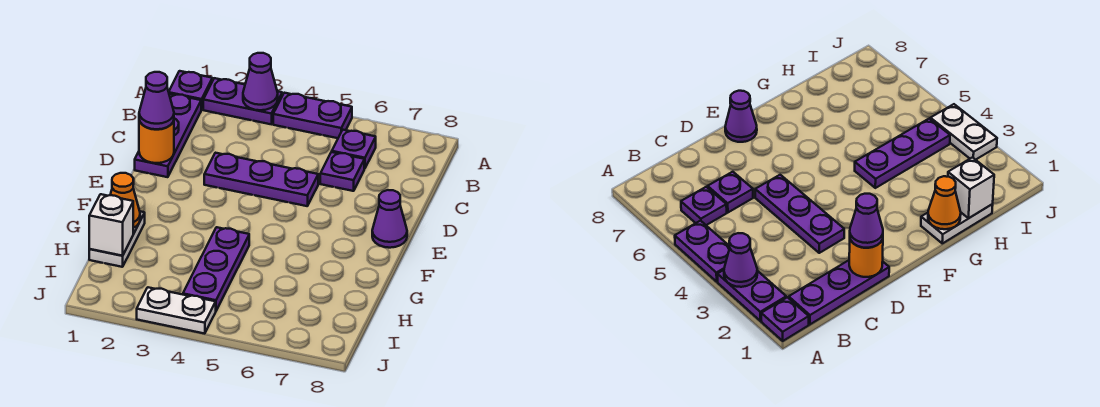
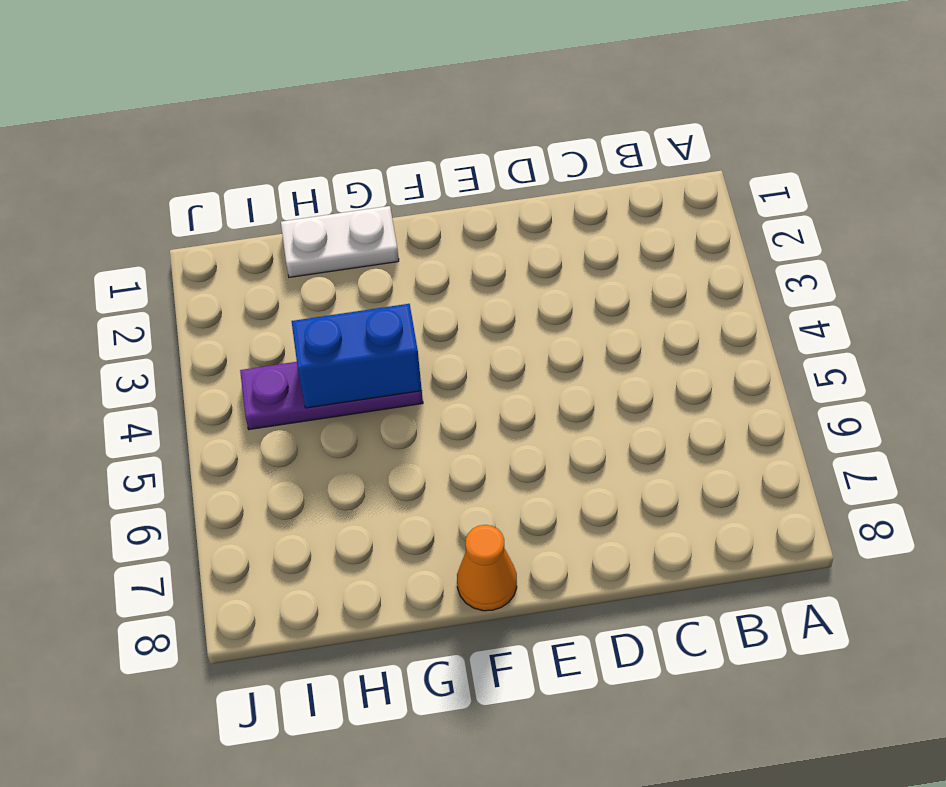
orange cone F8 level 1 -> orange cone G1 level 2
blue brick G4:H4 level 2 -> none
none -> purple plate A1 level 1
none -> purple plate A2:A3 level 1
none -> purple plate A4:A5 level 1

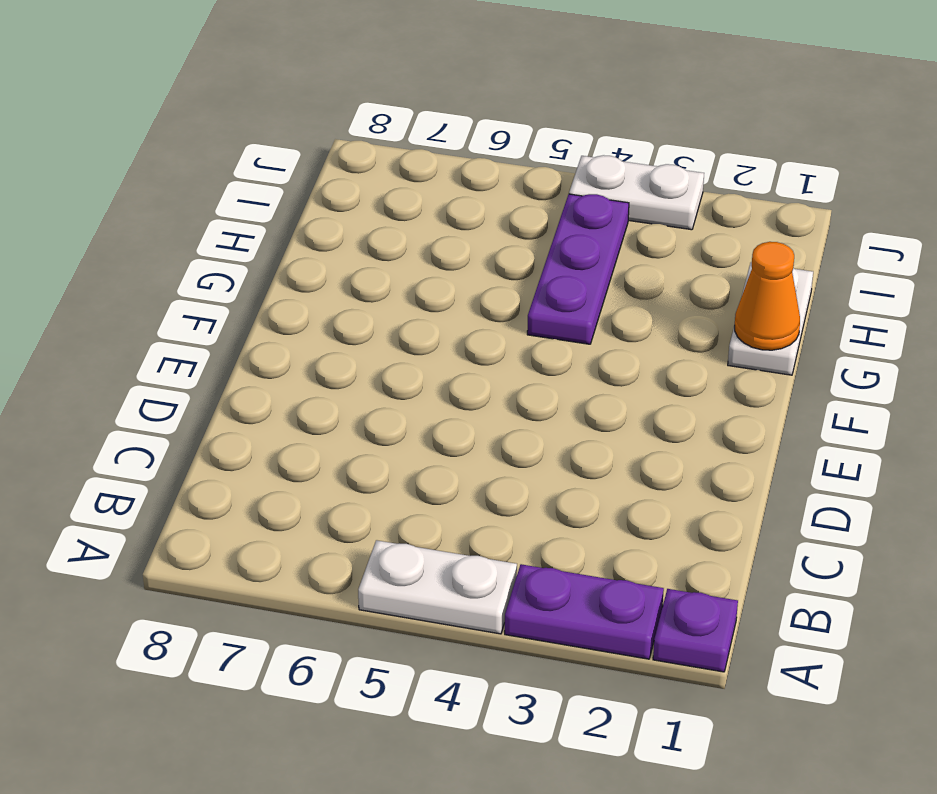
white plate A4:A5 level 1 -> purple plate A4:A5 level 1
none -> purple plate B1:D1 level 1
none -> purple plate B6 level 1
none -> purple plate C6 level 1

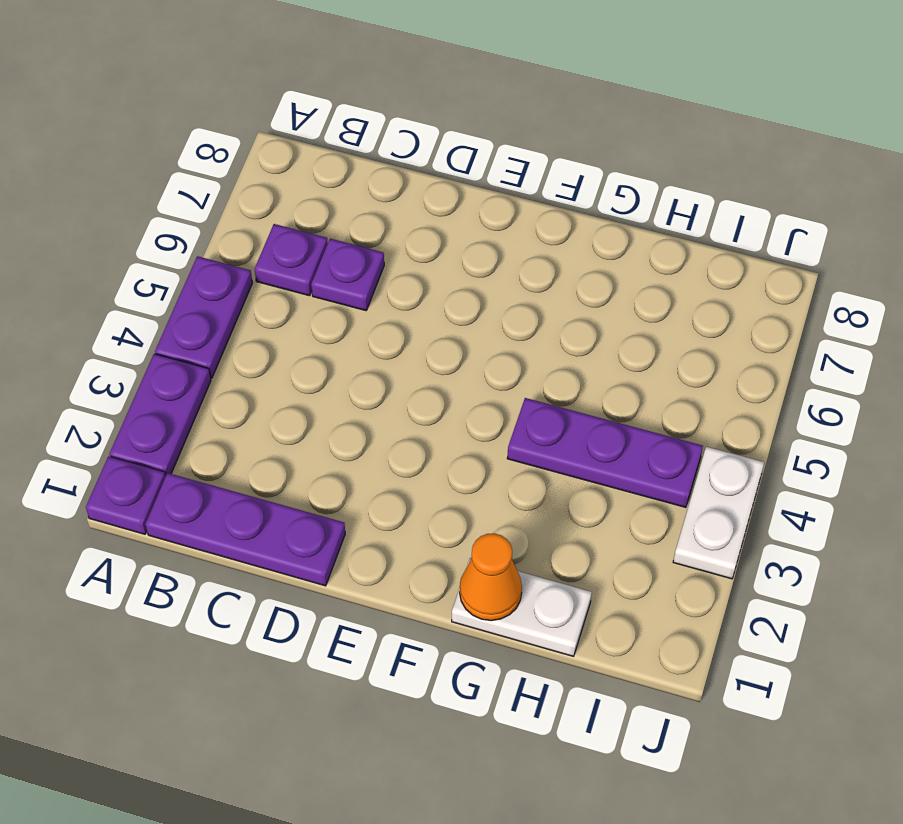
none -> purple plate D3:D5 level 1
none -> purple cone E8 level 1
none -> purple cone A3 level 2

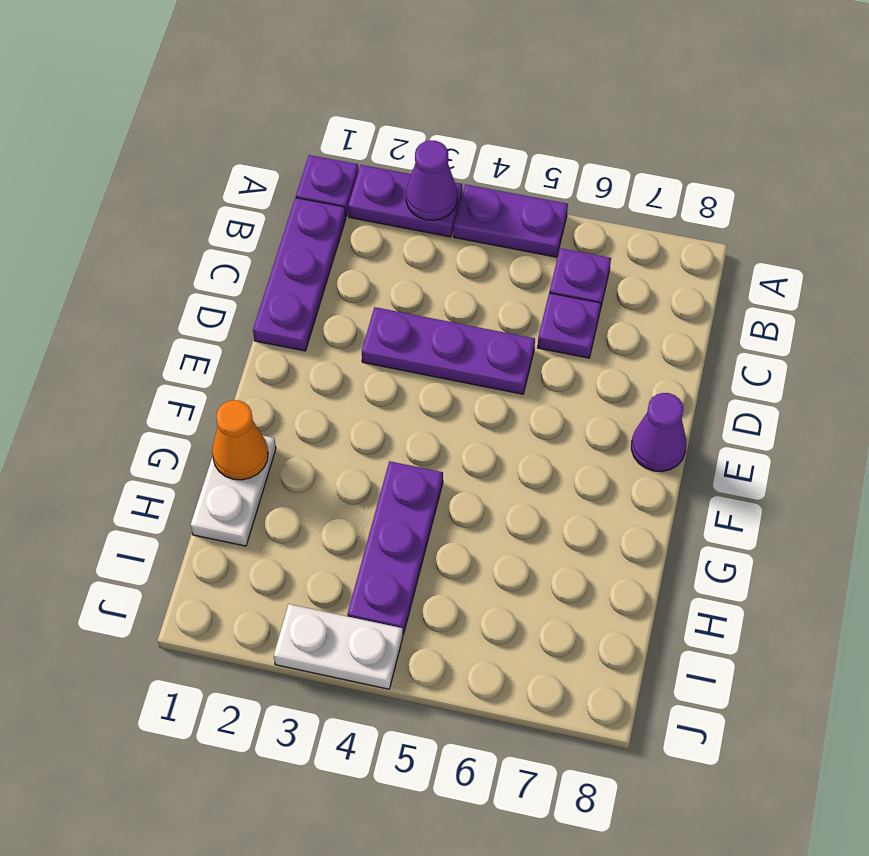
none -> orange round brick D1 level 2
none -> white brick H1 level 2
none -> purple cone D1 level 3

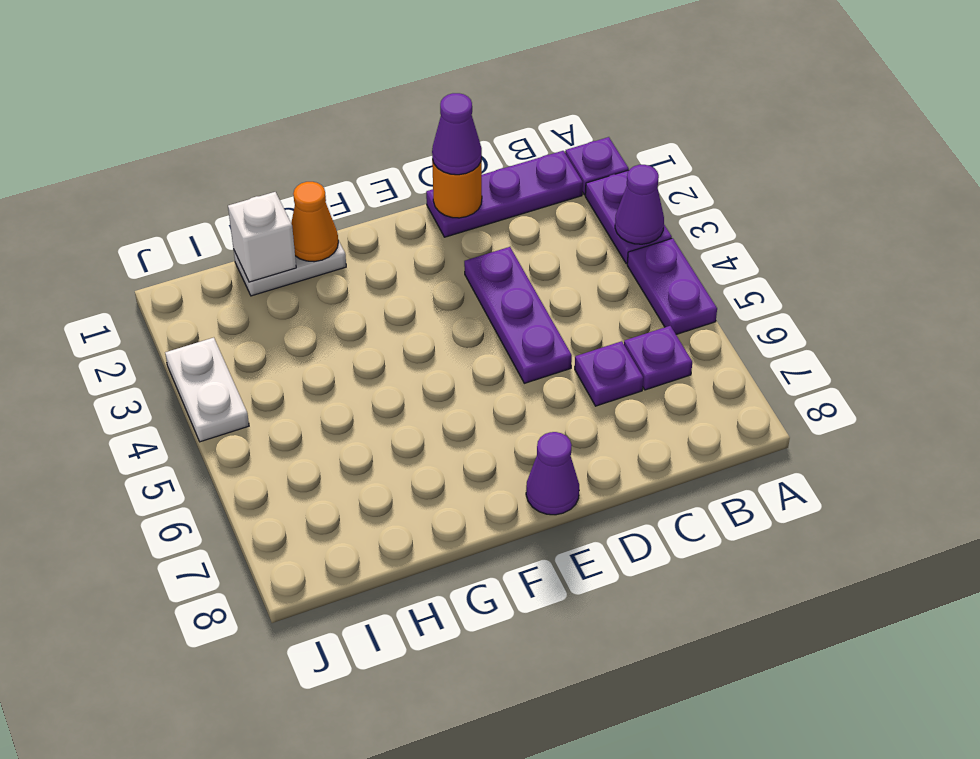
none -> purple plate G4:I4 level 1

